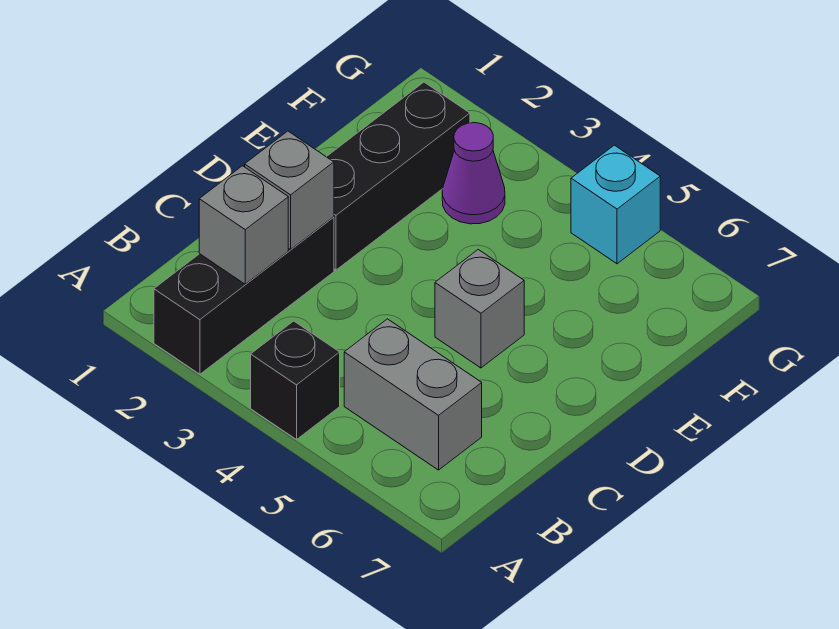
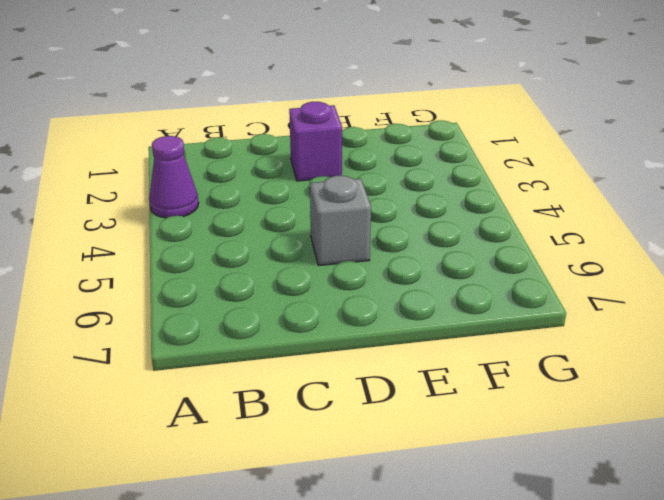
purple cone A3 level 1 -> purple cone F3 level 1
purple brick D2 level 1 -> black brick D2:F2 level 1
none -> black brick A2:C2 level 1
none -> black brick A4 level 1

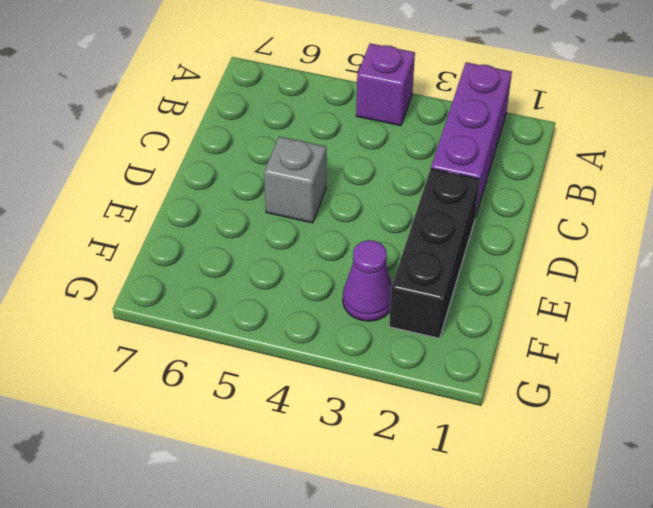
purple brick A2:C2 level 1 -> black brick A2:C2 level 1
purple brick A4 level 1 -> black brick A4 level 1
none -> grey brick B5:B6 level 1
none -> cyan brick G5 level 1

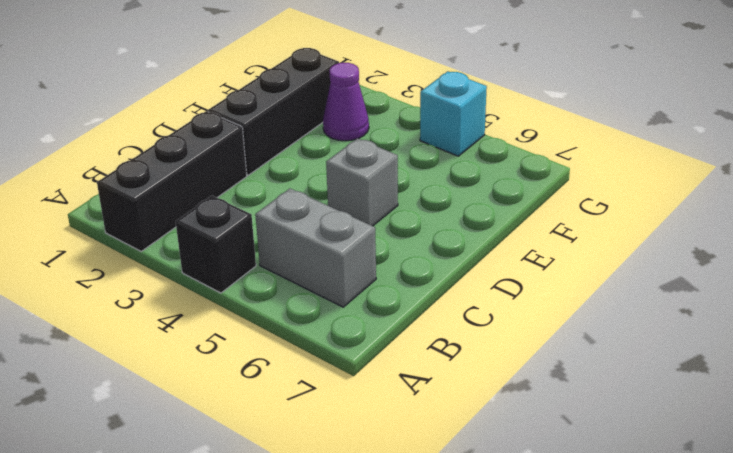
none -> grey brick B2 level 2
none -> grey brick C2 level 2

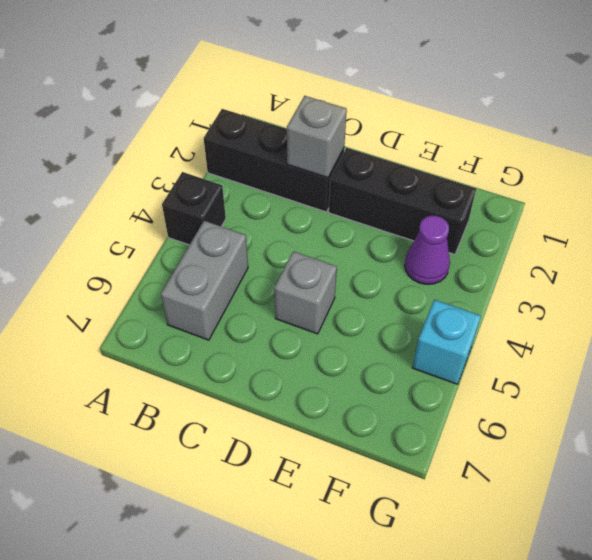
none -> grey brick B2 level 2

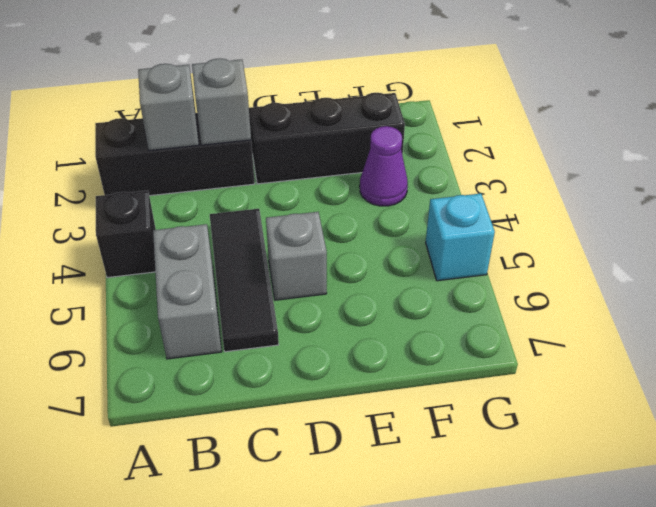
black tile C4:C6 level 1 -> none

